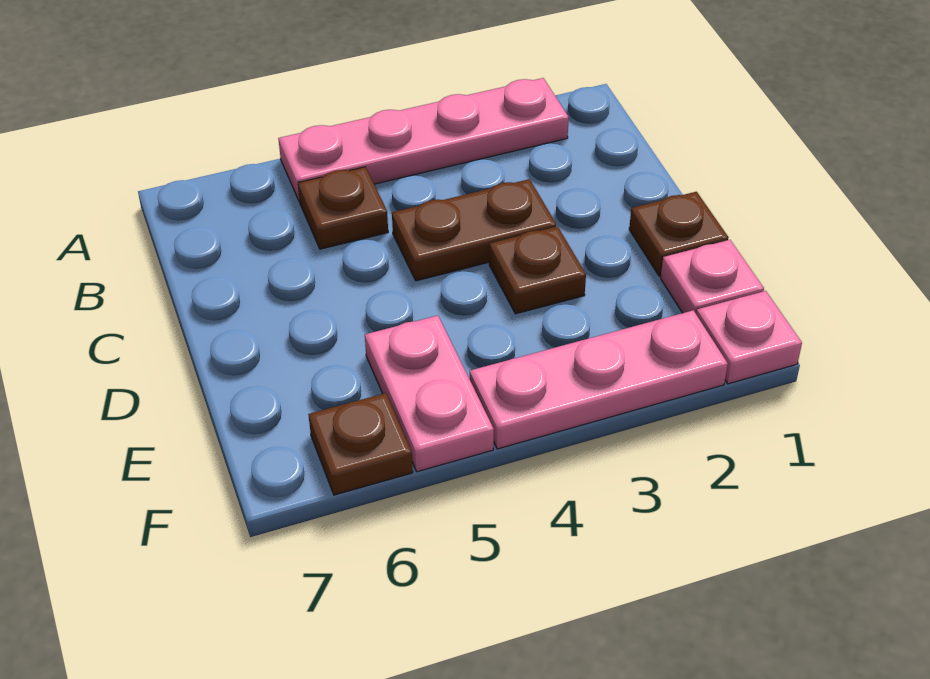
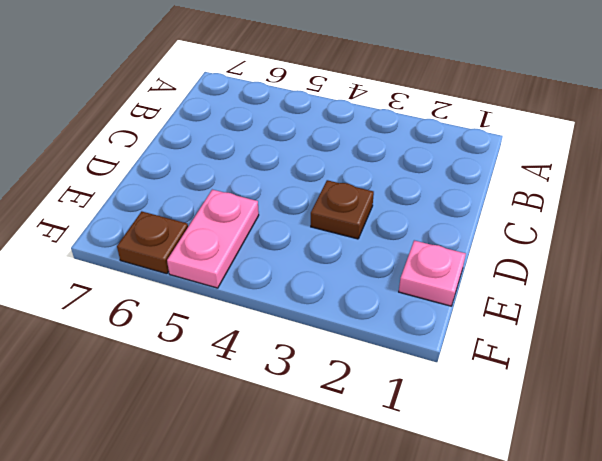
none -> pink plate A2:A5 level 1
none -> brown plate B5 level 1

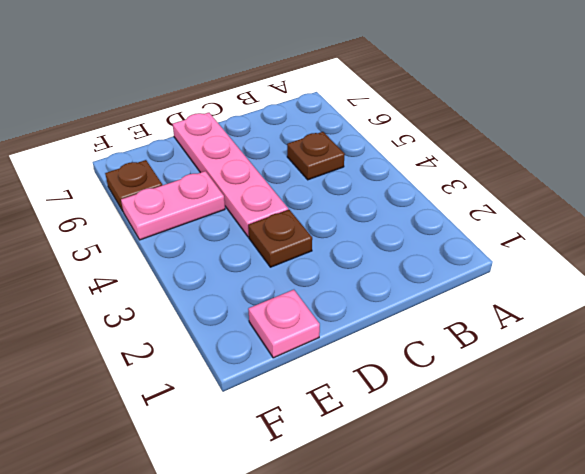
pink plate D4:D7 level 1 -> pink plate A2:A5 level 1
none -> brown plate C3:C4 level 1
none -> brown plate D1 level 1

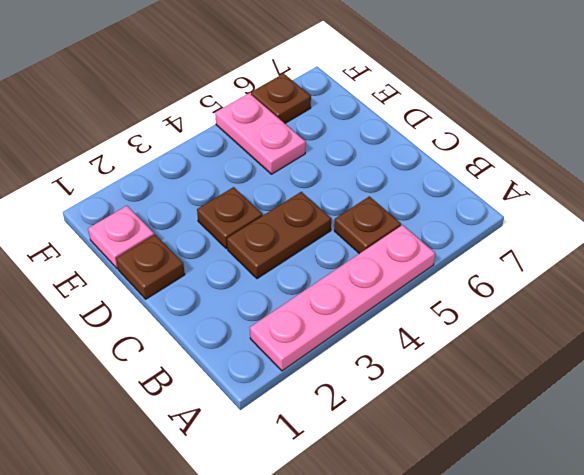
none -> pink plate F1 level 1
none -> pink plate F2:F4 level 1

